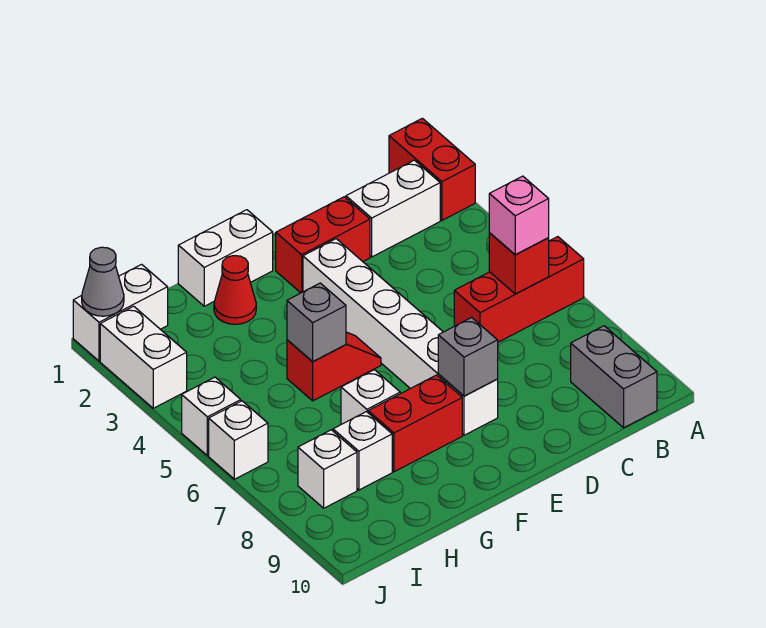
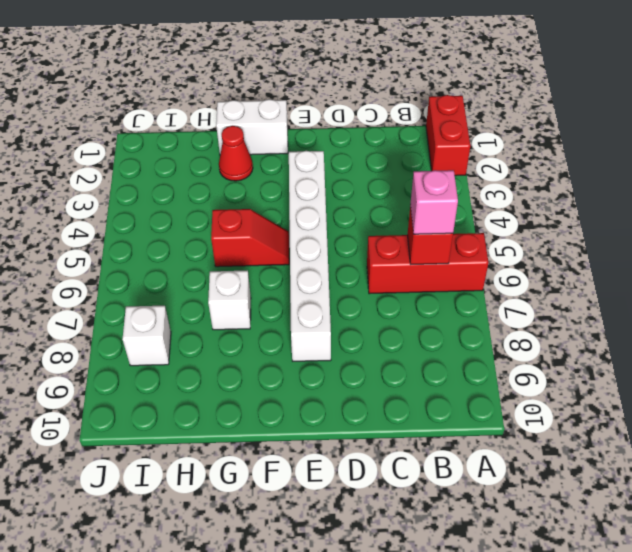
none -> white brick B2:C2 level 1
none -> grey brick B9:B10 level 1
none -> red brick D2:E2 level 1

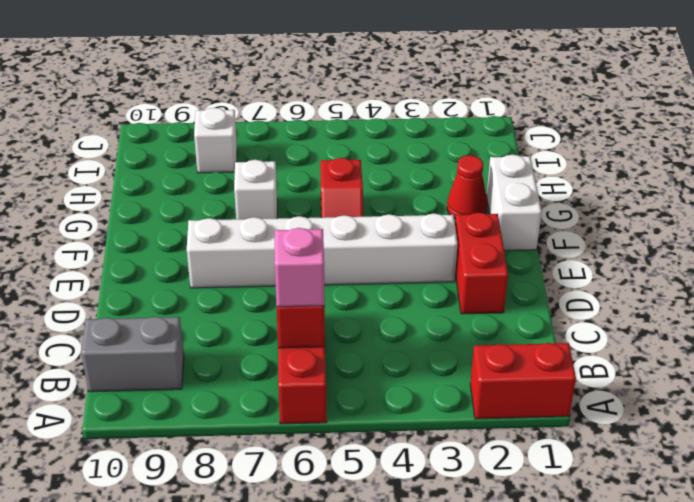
none -> white brick B2:C2 level 1
none -> red brick F8:G8 level 1
none -> white brick H8 level 1

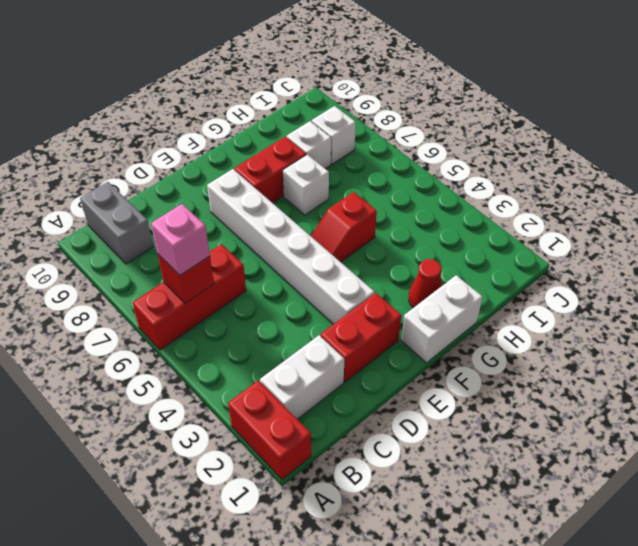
none -> white brick I1:J1 level 1
none -> white brick J2:J3 level 1
none -> white brick J5 level 1

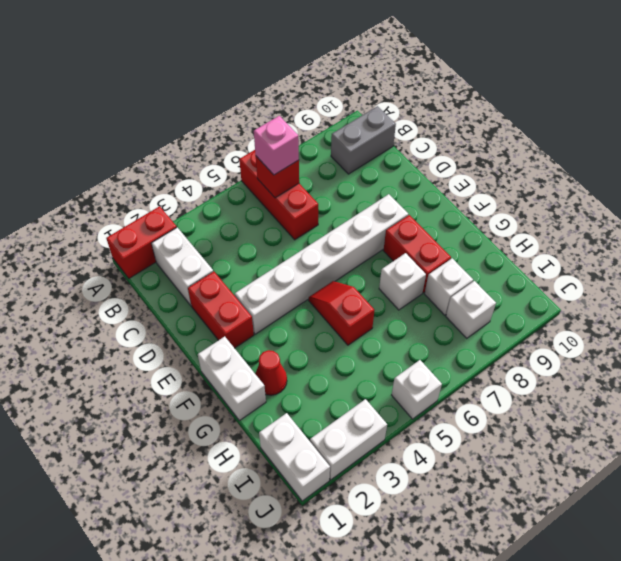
none -> white brick J6 level 1
none -> grey brick E8 level 2
none -> grey brick G5 level 2

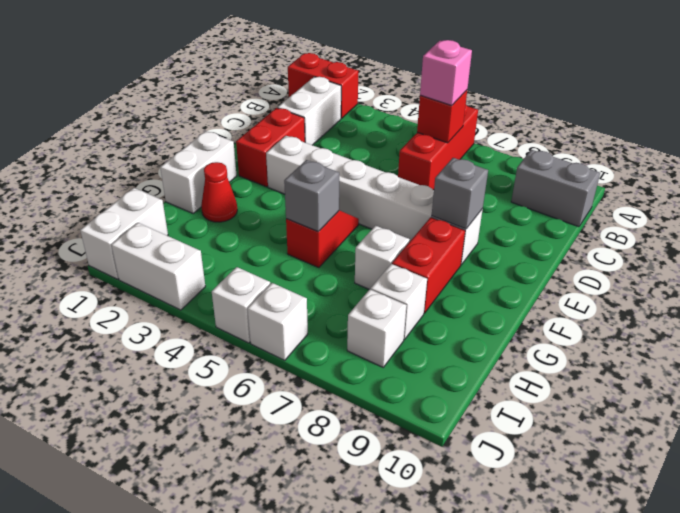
none -> grey cone J1 level 2

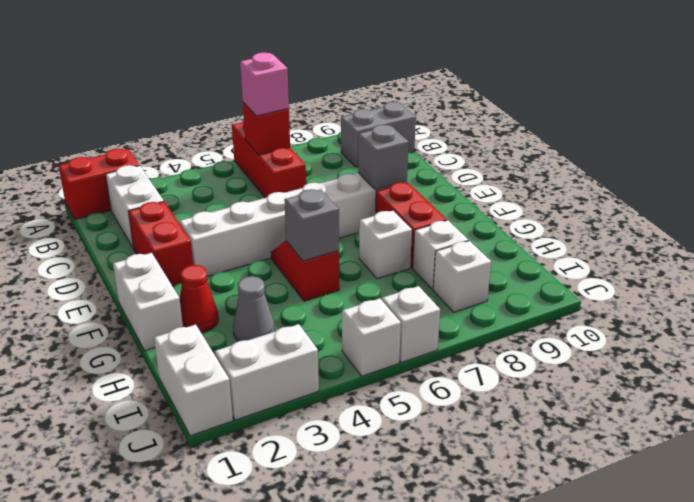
grey cone H3 level 1 -> grey cone J1 level 2

